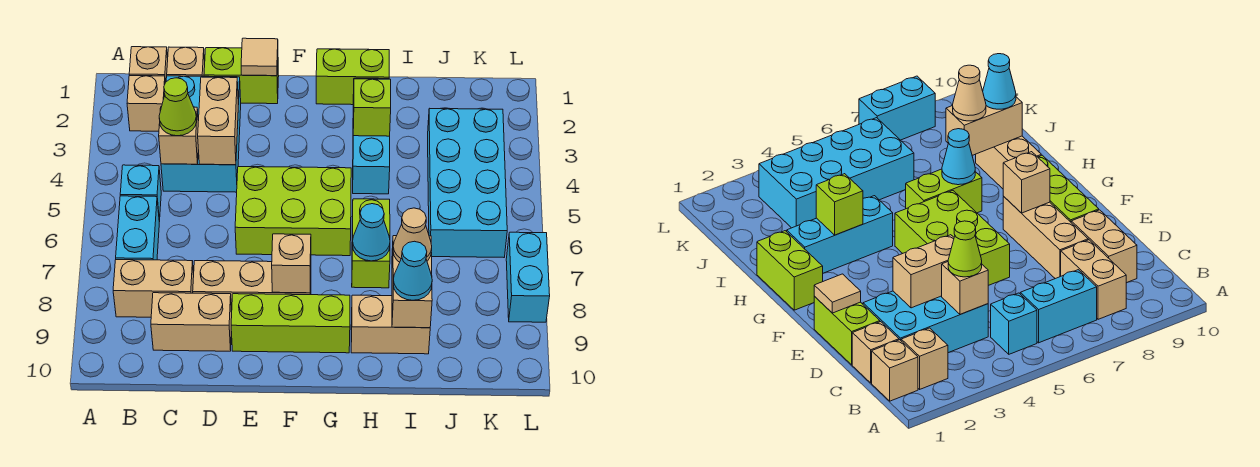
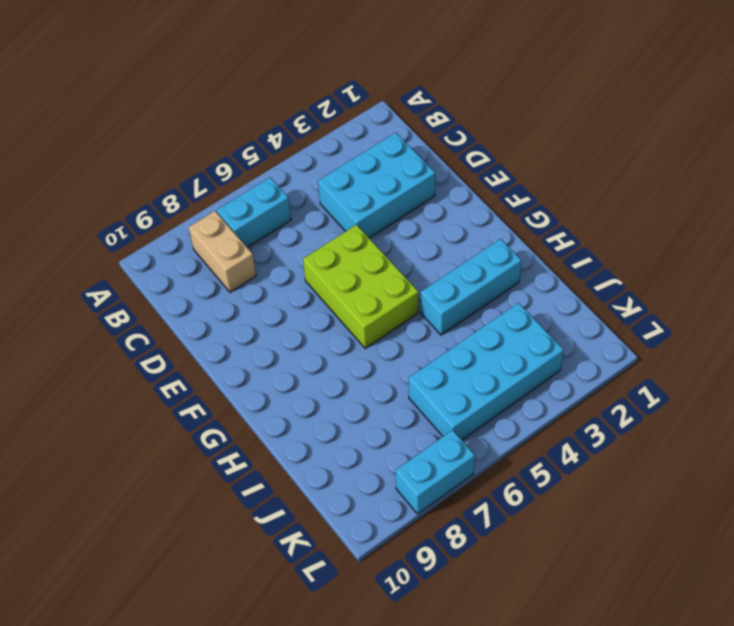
none -> tan brick B1 level 1
none -> tan brick B2 level 1
none -> cyan brick B5 level 1

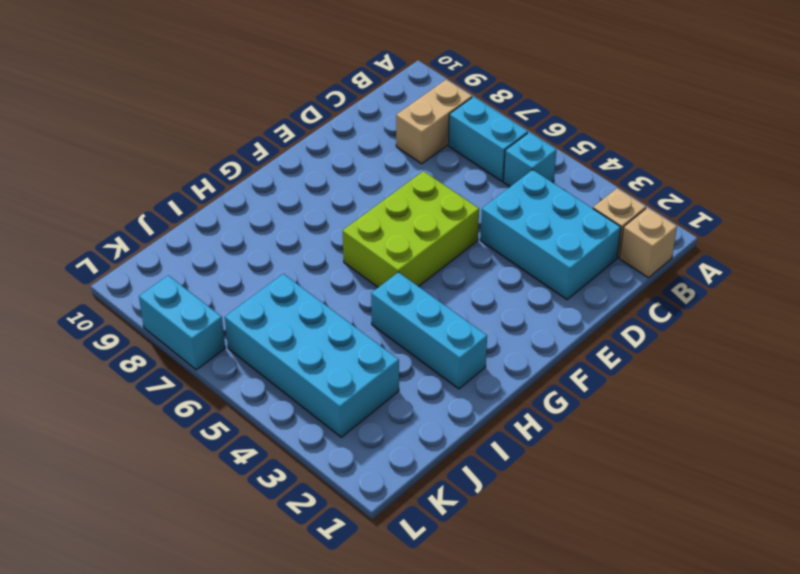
none -> tan brick C1 level 1
none -> tan brick C9:D9 level 1
none -> lime brick D1:E1 level 1

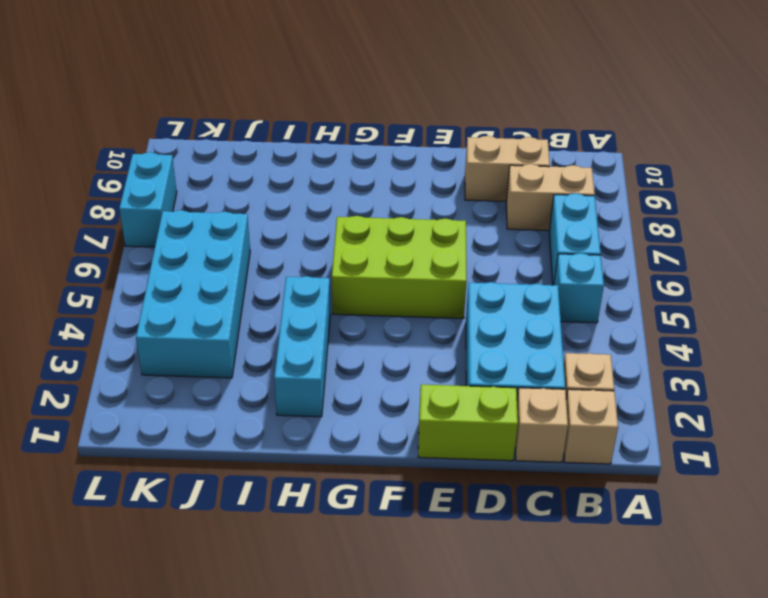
none -> tan brick D8:F8 level 1
none -> lime brick E9:G9 level 1
none -> lime brick G1:H1 level 1

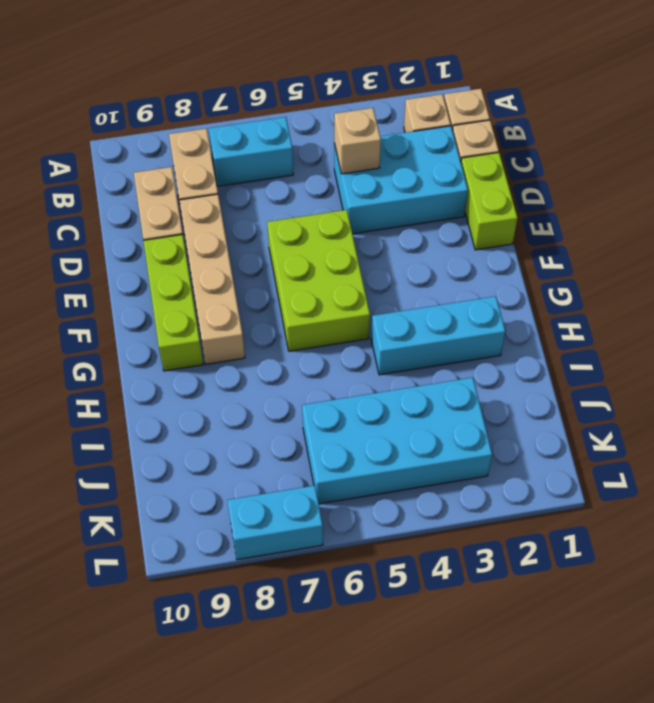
tan brick D8:G8 level 1 -> tan brick D8:F8 level 1
none -> cyan brick B5 level 1
none -> lime brick G1:H1 level 1
none -> lime brick H6:H7 level 1

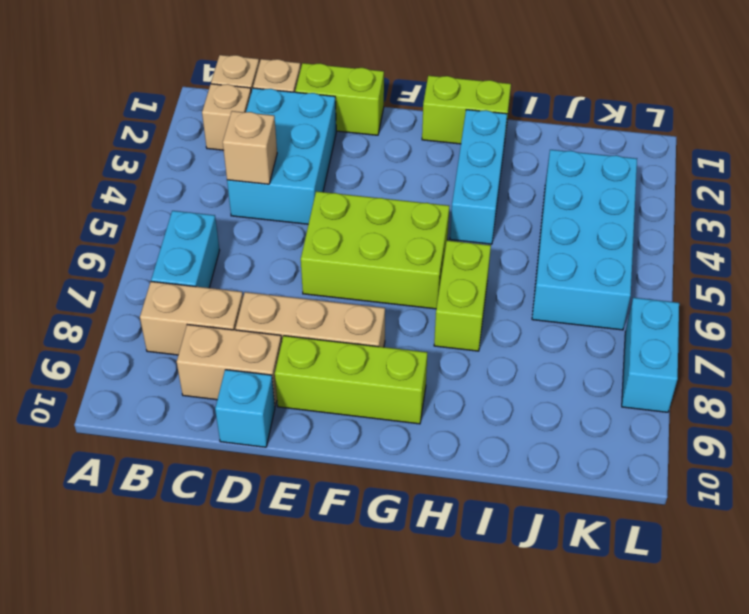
cyan brick D10 level 1 -> cyan brick B5 level 1
none -> tan brick H9:I9 level 1
none -> tan brick D3:D4 level 2
none -> tan tile E1 level 2

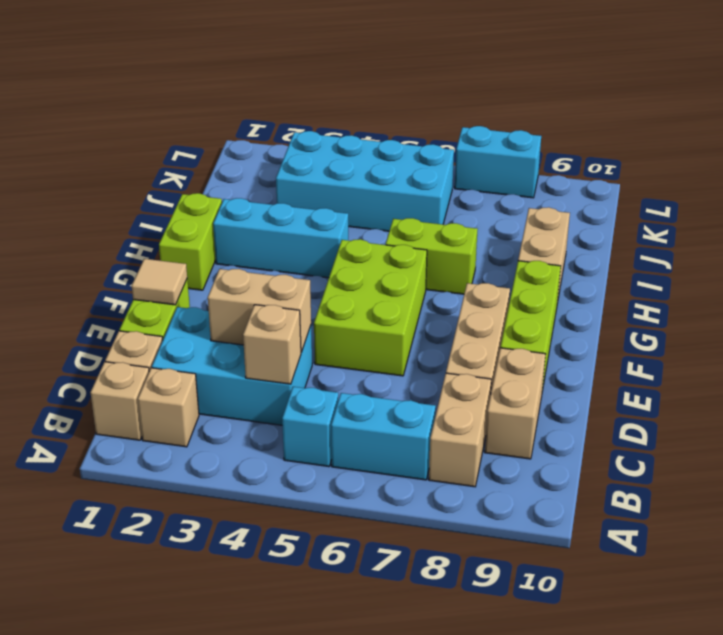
none -> tan brick F8 level 2
none -> lime brick H3 level 2
none -> cyan cone H7 level 2

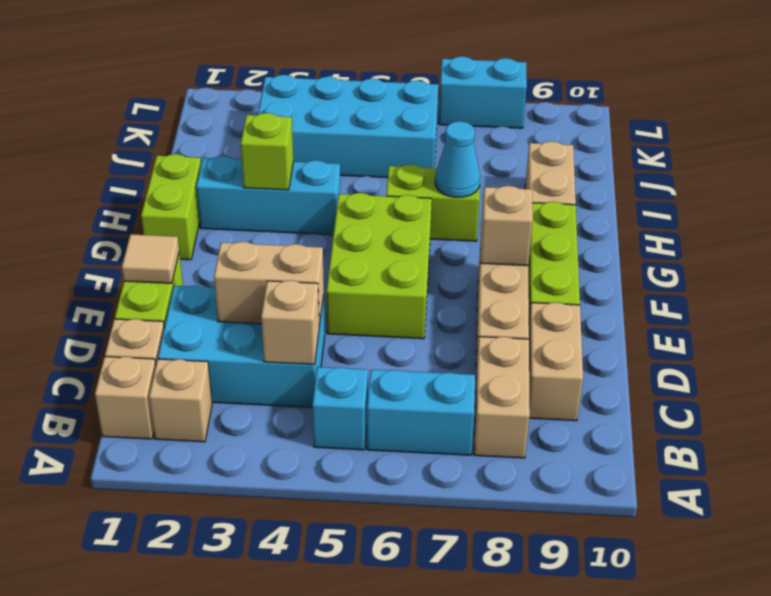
none -> tan brick I8:I9 level 2
none -> lime cone C4 level 3
none -> tan cone I8 level 3

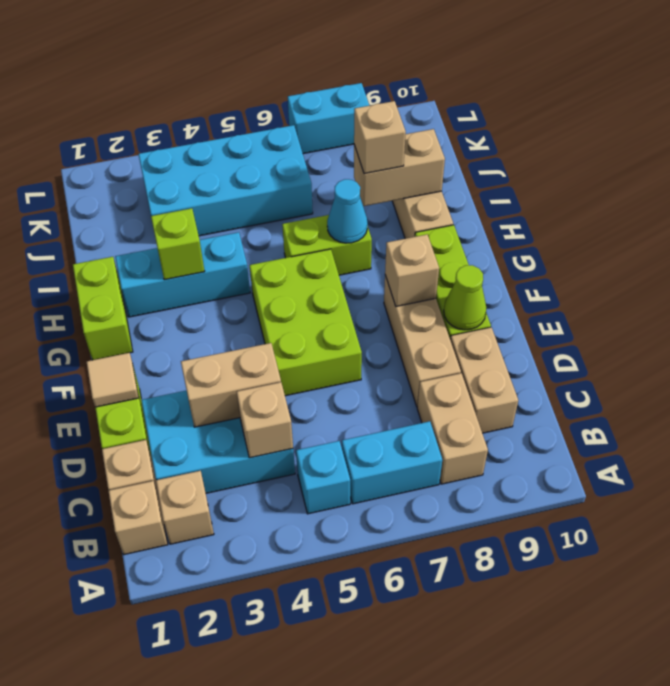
lime cone E9 level 2 -> lime cone C4 level 3
tan brick I8 level 3 -> tan cone I8 level 3
none -> cyan cone I9 level 3

